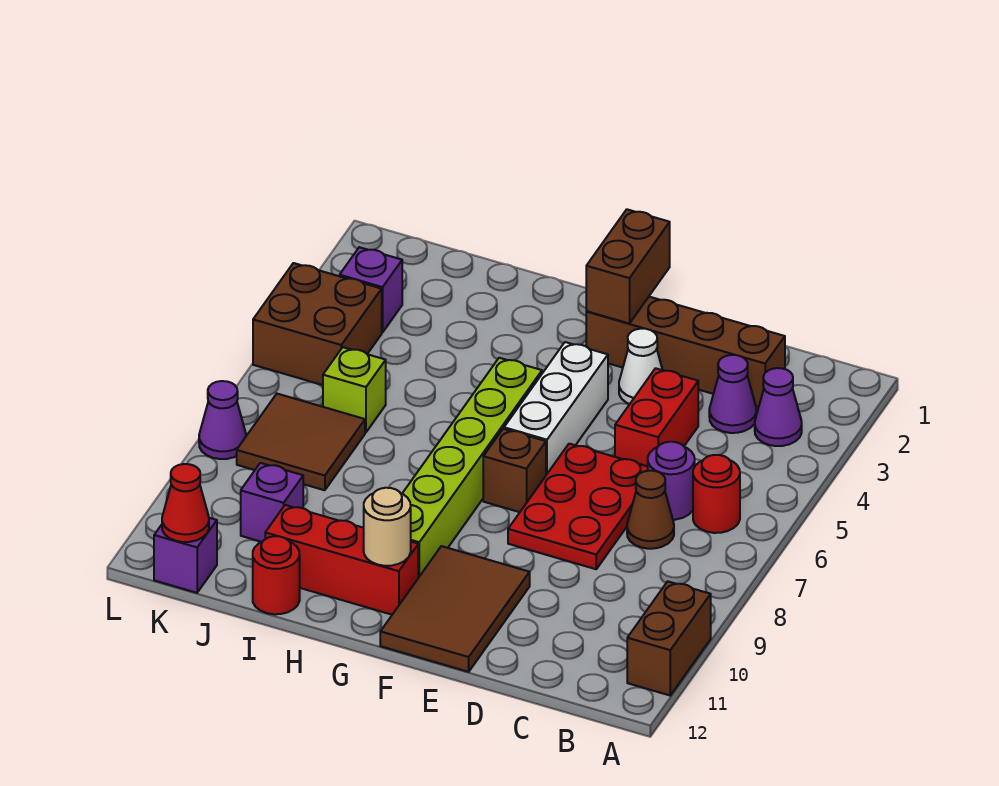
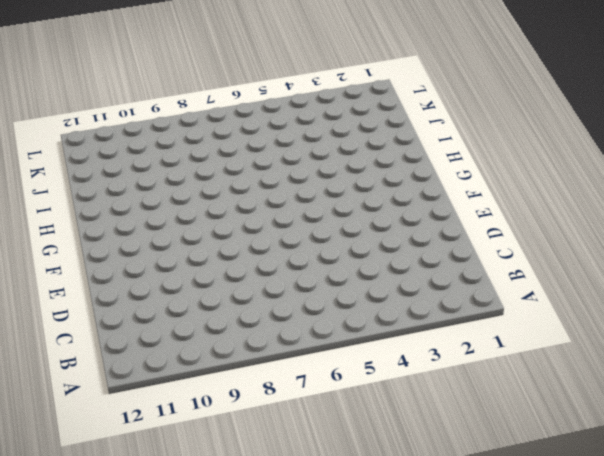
none -> brown brick A10:A11 level 1
none -> purple cone B3 level 1
none -> red round brick B6 level 1

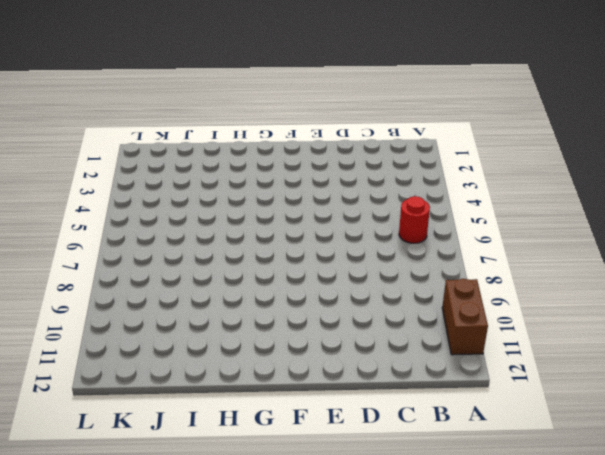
none -> purple cone B3 level 1
none -> brown brick C2:F2 level 1
none -> purple cone C3 level 1

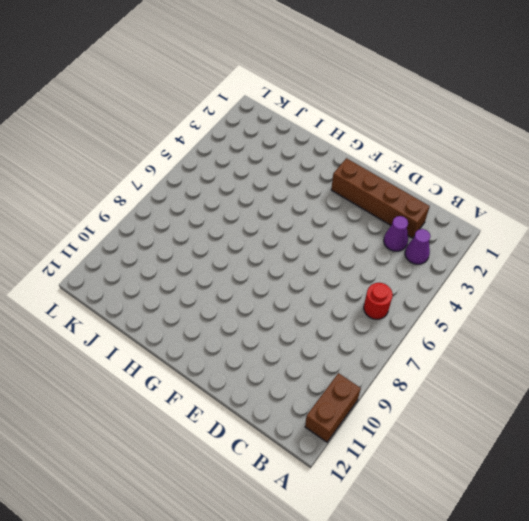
none -> purple round brick C6 level 1
none -> brown cone C7 level 1
none -> red brick D4:D5 level 1

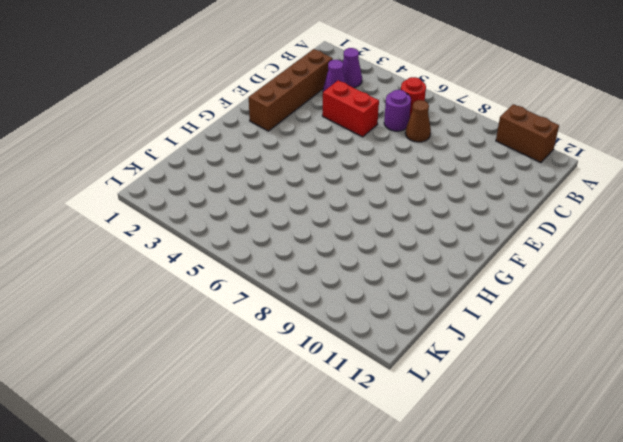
none -> red plate D6:E8 level 1
none -> white cone E3 level 1
none -> brown tile E10:F12 level 1

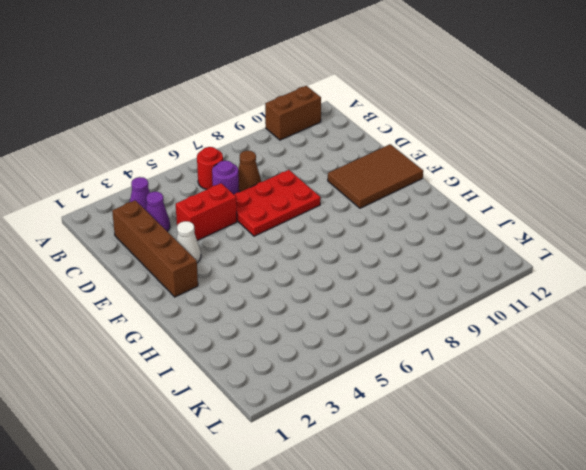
none -> white brick F4:F6 level 1
none -> brown brick F7 level 1
none -> lime brick G5:G10 level 1

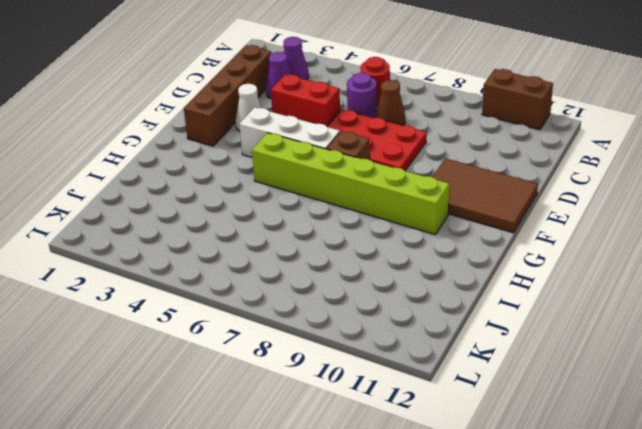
none -> red brick G11:I11 level 1
none -> red round brick I12 level 1
none -> lime brick J6 level 1

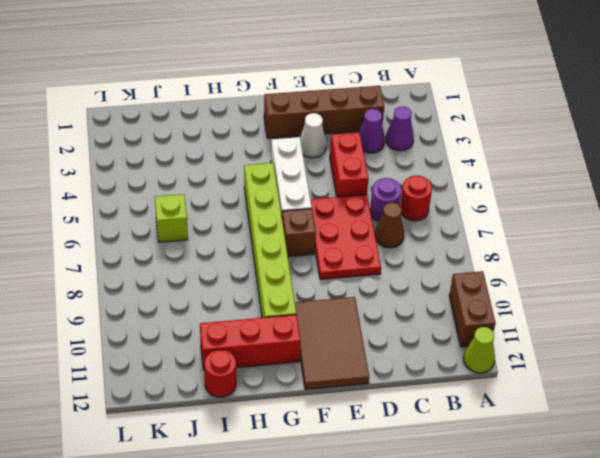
lime cone A12 level 1 -> none
none -> brown tile J7:K8 level 1
none -> purple brick J10 level 1
none -> purple brick K3 level 1

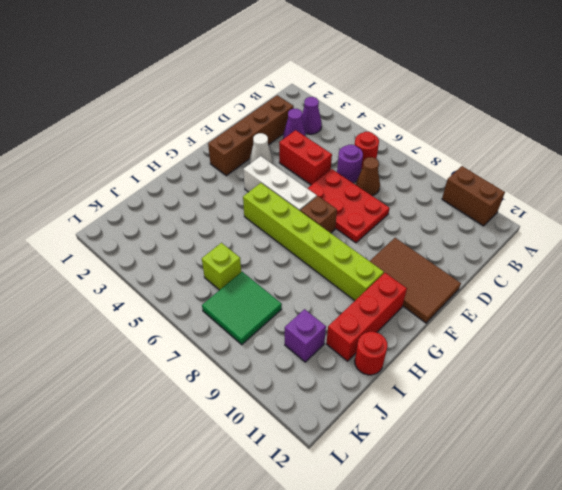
green tile J7:K8 level 1 -> brown tile J7:K8 level 1
none -> purple brick K3 level 1
none -> brown brick K4:L5 level 1
none -> purple brick K12 level 1

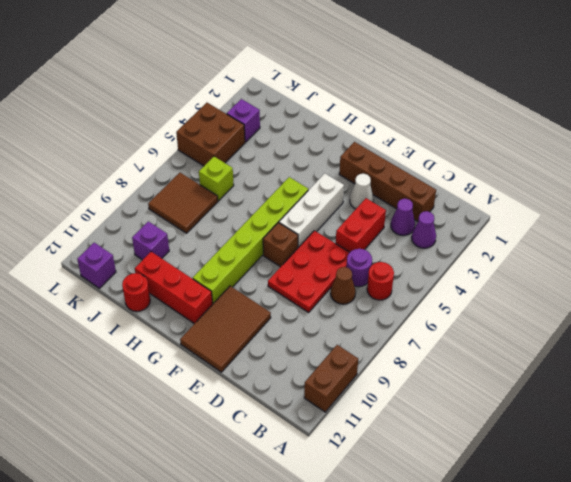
none -> purple cone L8 level 1
none -> brown brick F1:F2 level 2
none -> tan round brick G11 level 2

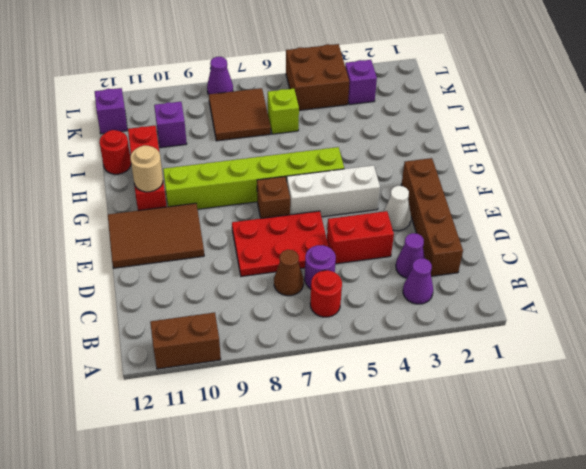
none -> brown brick F1:F2 level 2
none -> red cone K12 level 2

